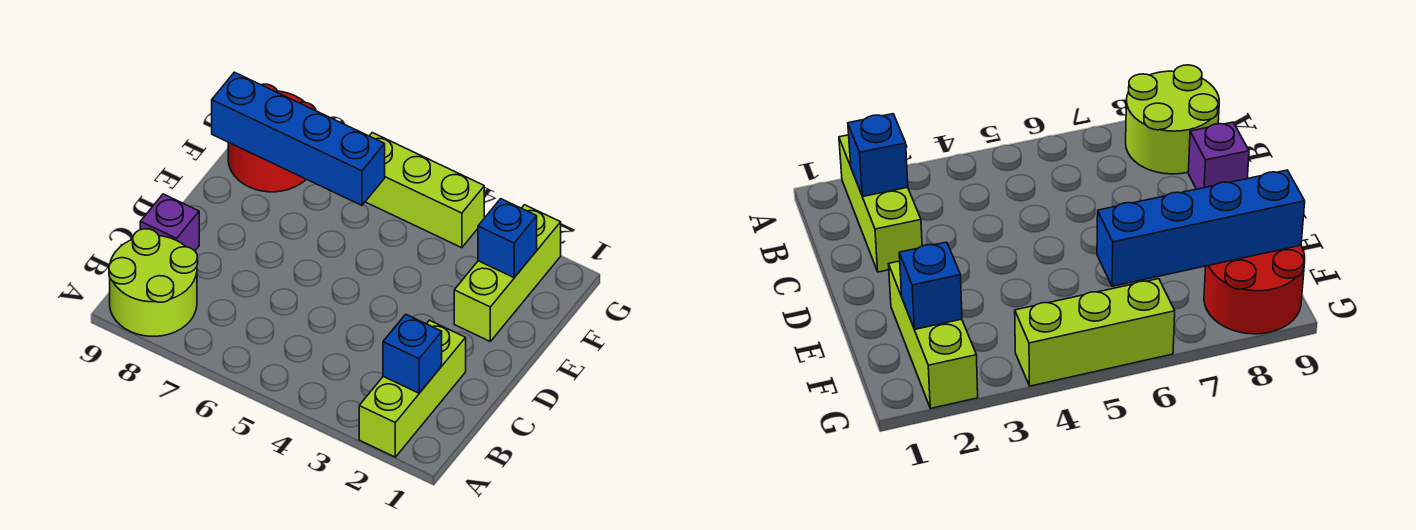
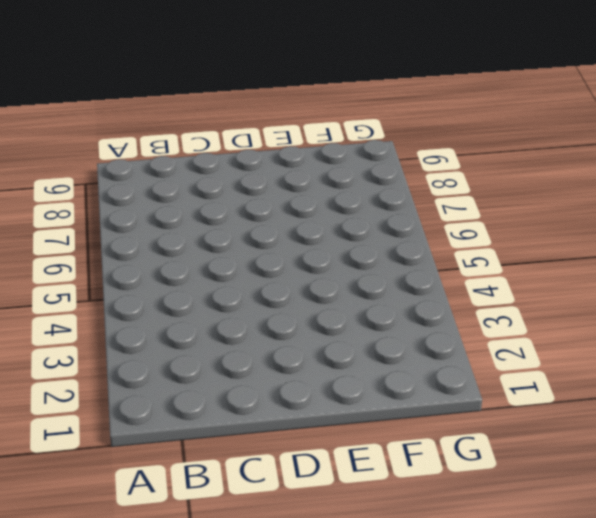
none -> lime brick A2:C2 level 1
none -> lime round brick A8:B9 level 1

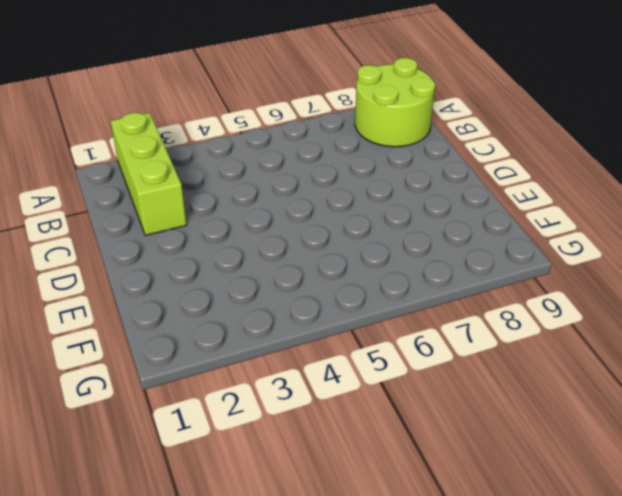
none -> purple brick C9 level 1
none -> lime brick E2:G2 level 1

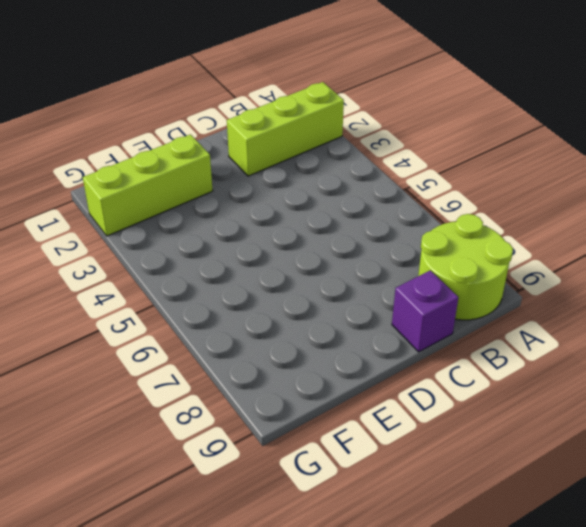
none -> red round brick F8:G9 level 1
none -> lime brick G4:G6 level 1

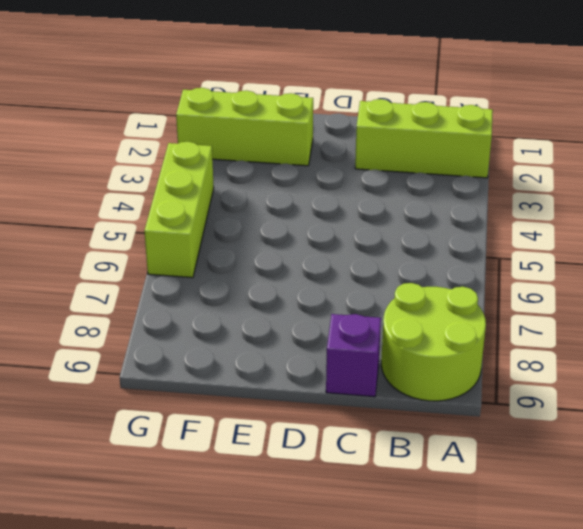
none -> red round brick F8:G9 level 1
none -> blue brick B2 level 2

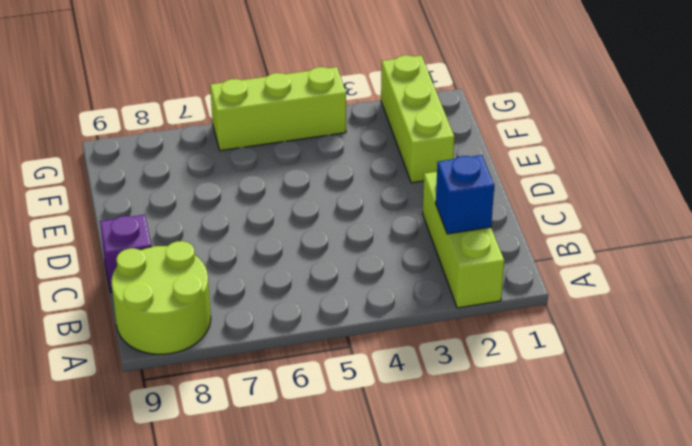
none -> red round brick F8:G9 level 1
none -> blue brick F2 level 2

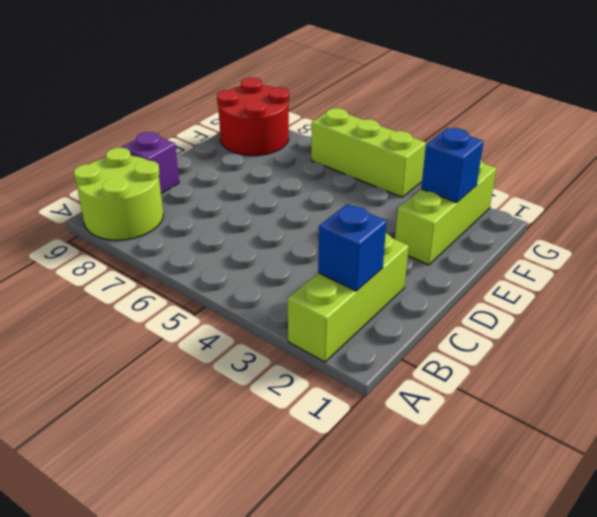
none -> blue brick F6:F9 level 2

